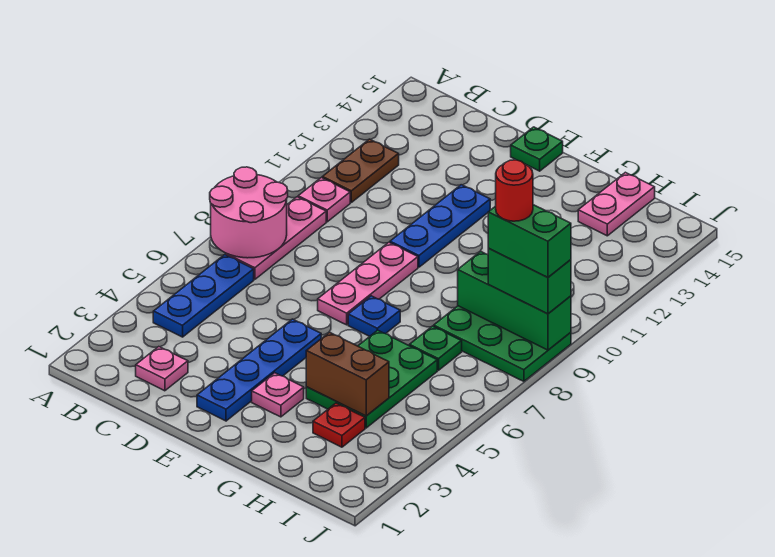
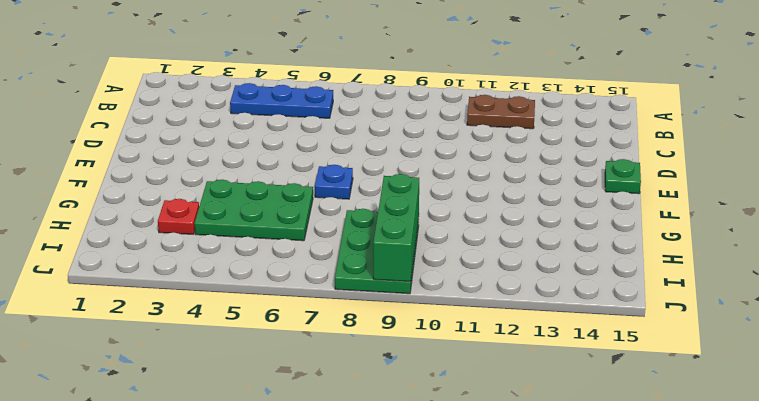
none -> pink plate B7:B9 level 1
none -> pink plate B10 level 1
none -> pink plate C2 level 1

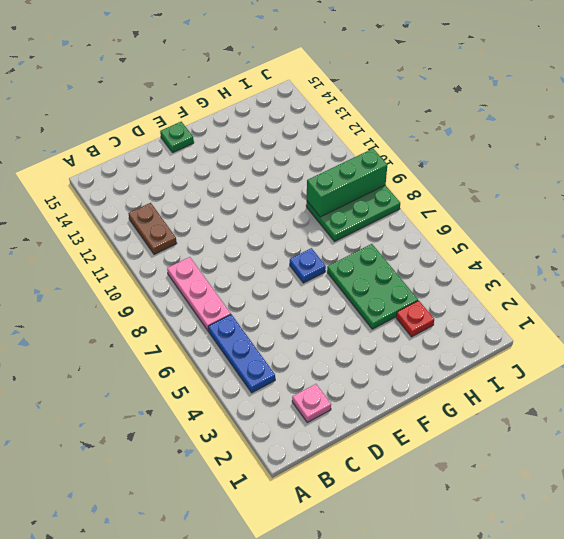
none -> pink plate B10 level 1
none -> blue plate E2:E5 level 1
none -> pink plate E7:E9 level 1

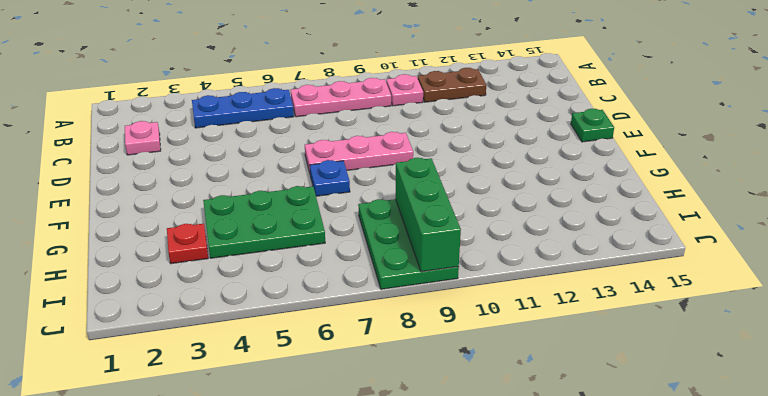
none -> blue plate E2:E5 level 1
none -> blue plate E10:E12 level 1
none -> pink plate F3 level 1

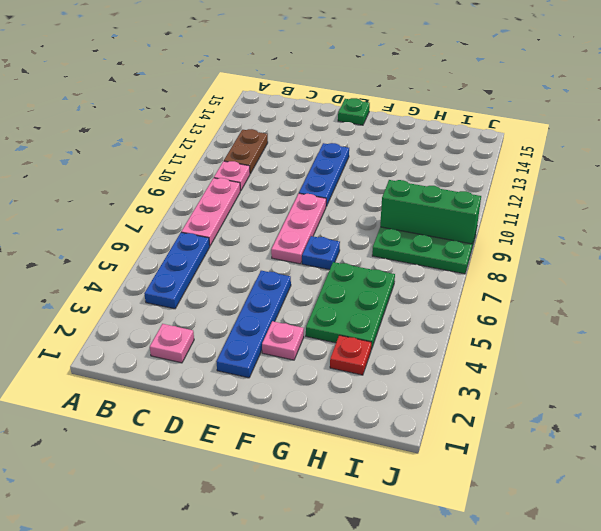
none -> green plate H7 level 1
none -> pink plate H14:H15 level 1
none -> pink round brick A7:B8 level 2

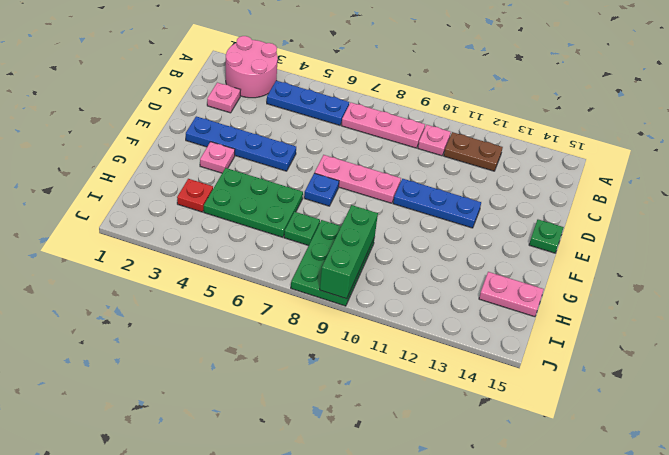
pink round brick A2:B3 level 1 -> pink round brick A7:B8 level 2
none -> brown brick G4:H4 level 2
none -> green brick I9:J9 level 3
none -> green brick I9:J9 level 4

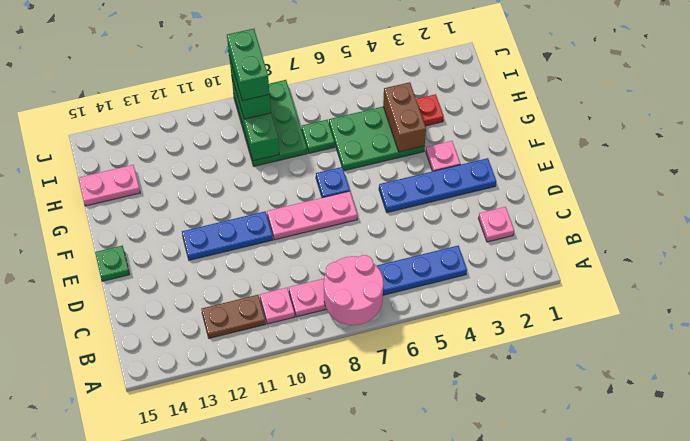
none -> red round brick I9 level 5

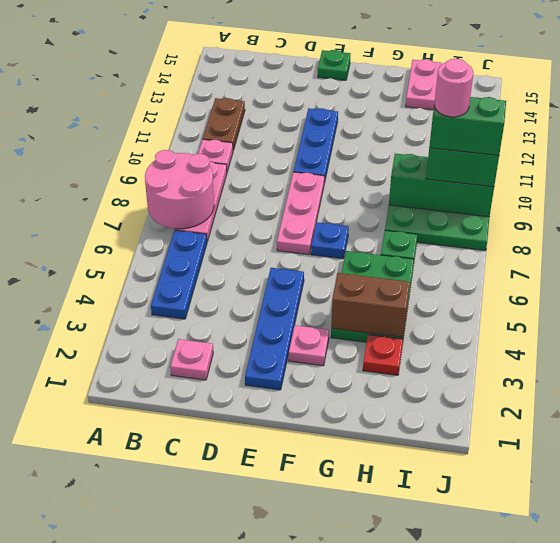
pink round brick I9 level 5 -> red round brick I9 level 5

